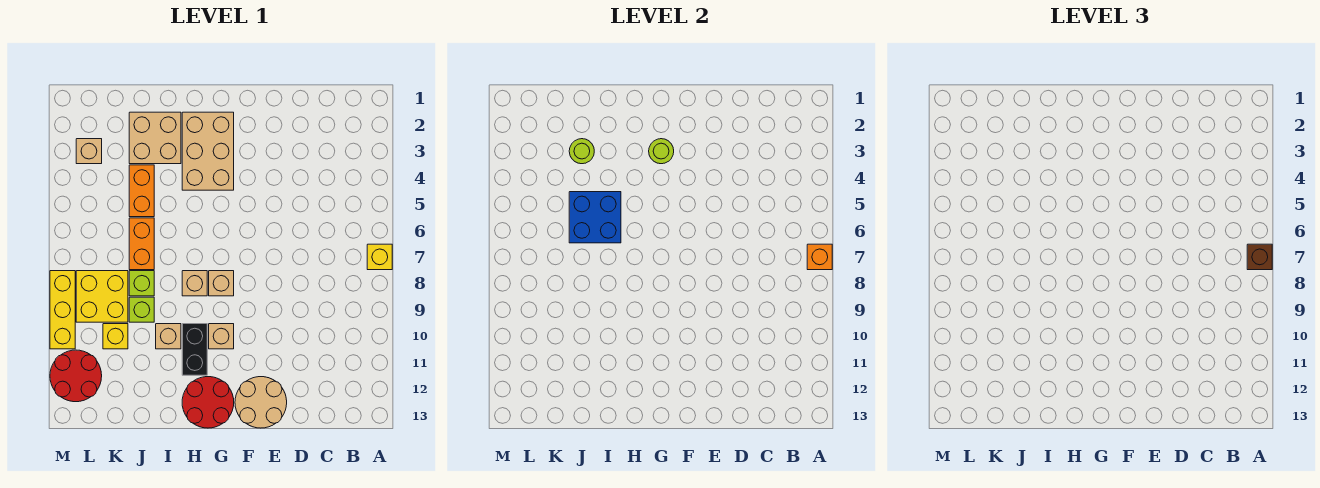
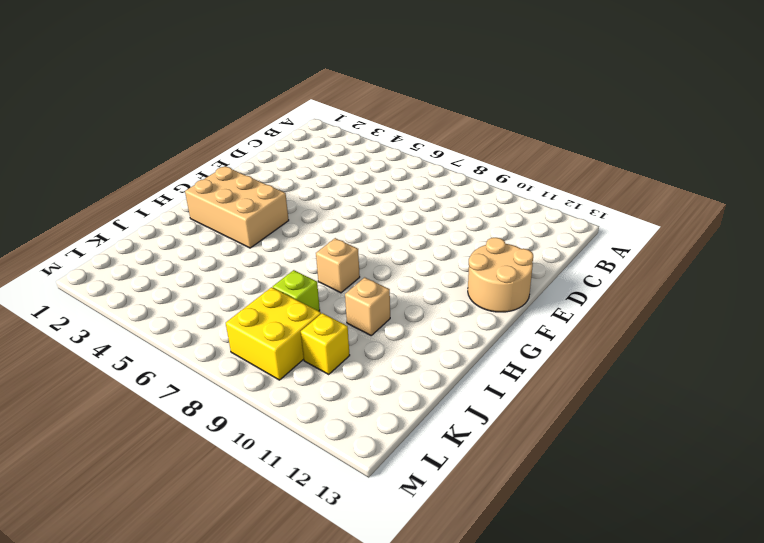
none -> yellow brick A7 level 1
none -> tan brick G8 level 1
none -> tan brick G10 level 1

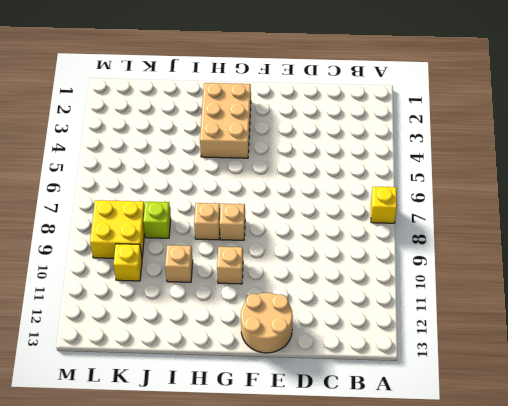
none -> red round brick G12:H13 level 1
none -> black brick H10:H11 level 1
none -> tan brick I2:J3 level 1

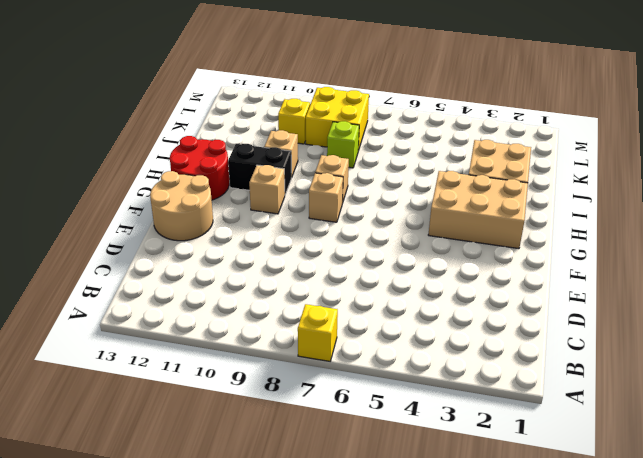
none -> orange brick J4:J5 level 1
none -> orange brick J6:J7 level 1
none -> lime brick J9 level 1

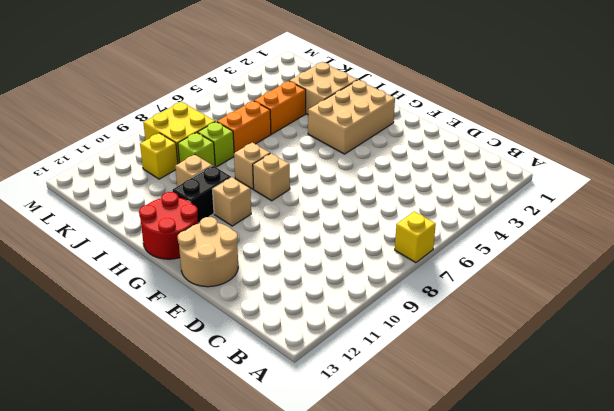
none -> tan brick L3 level 1
none -> red round brick L11:M12 level 1
none -> yellow brick M8:M10 level 1

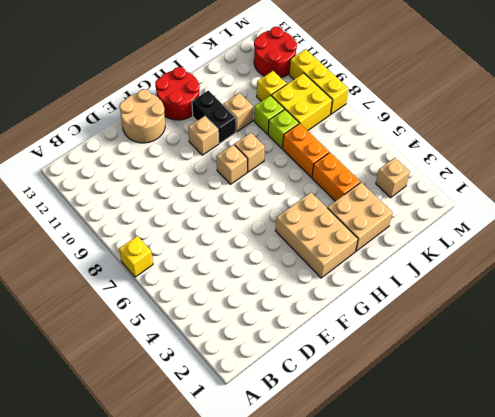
none -> orange brick A7 level 2
none -> lime round brick G3 level 2
none -> blue brick I5:J6 level 2

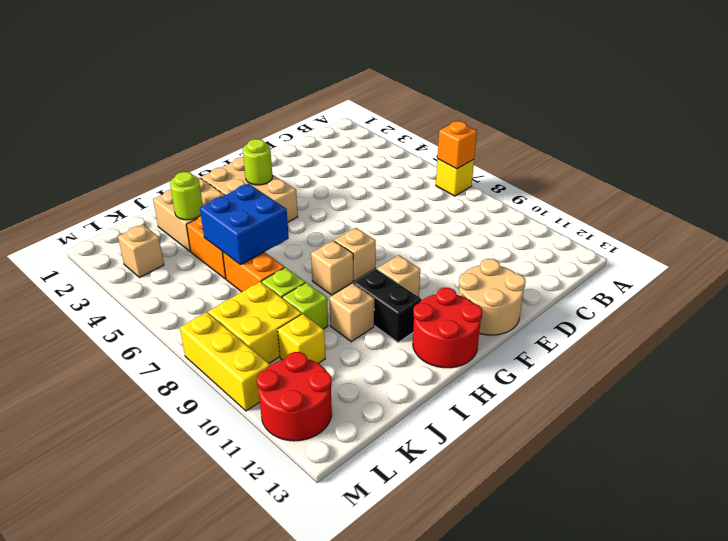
none -> brown brick A7 level 3

